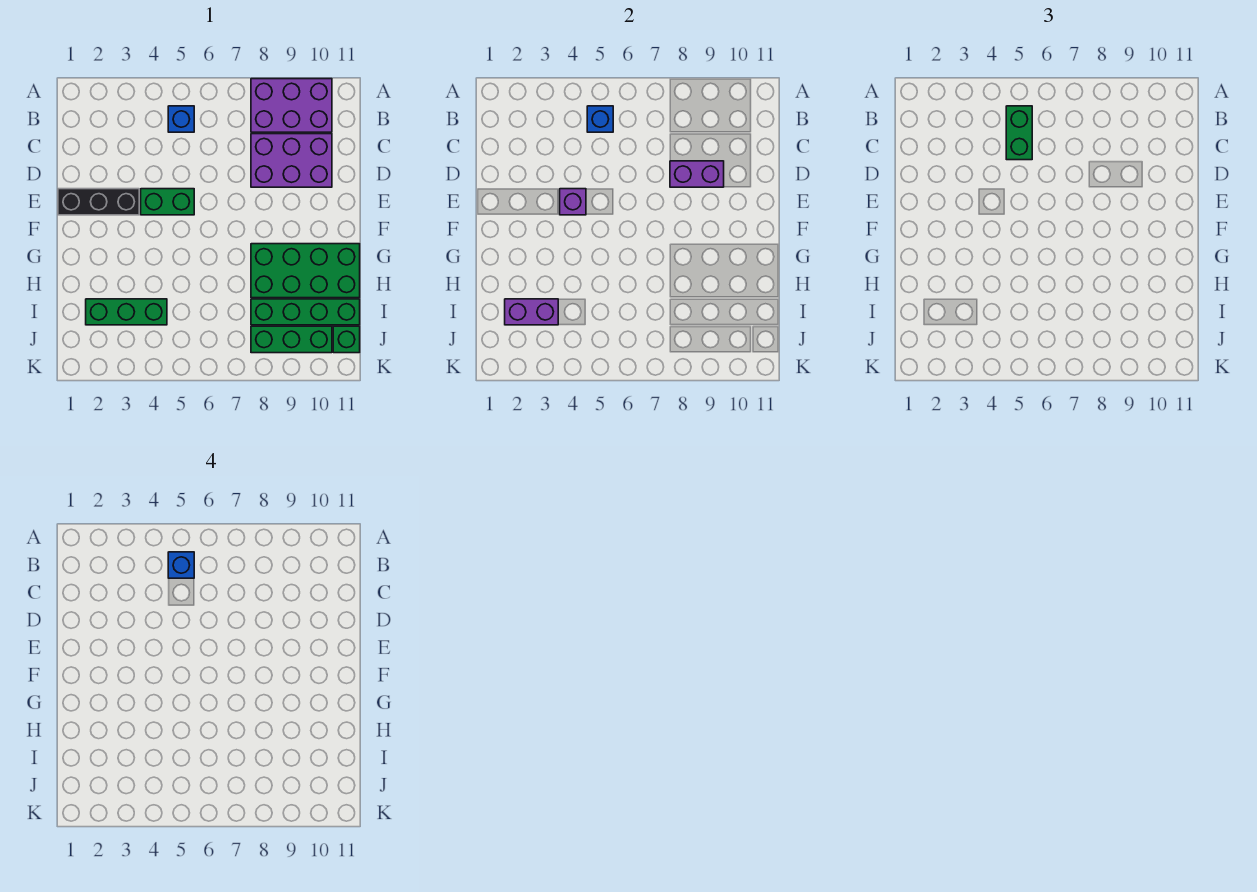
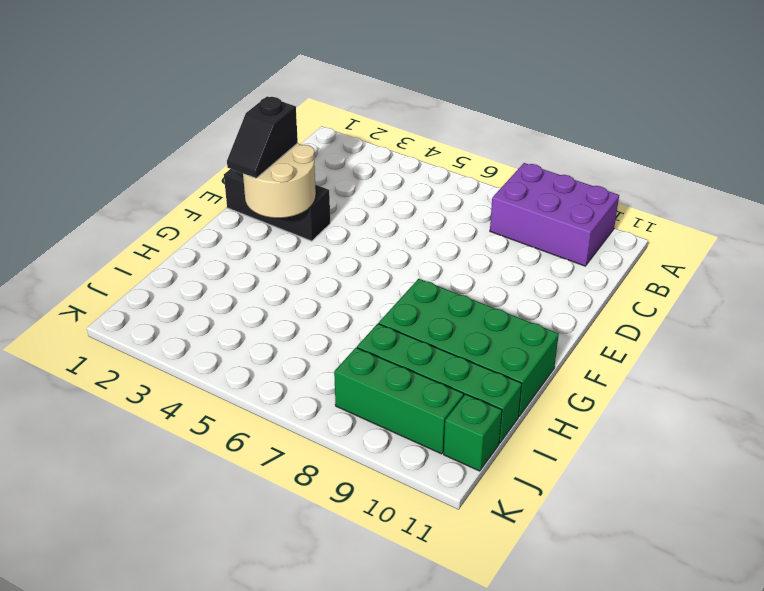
tan round brick E2:F3 level 2 -> none
black slope E2:F2 level 3 top E -> none
none -> blue brick B5 level 1
none -> purple brick C8:D10 level 1
none -> green brick E4:E5 level 1

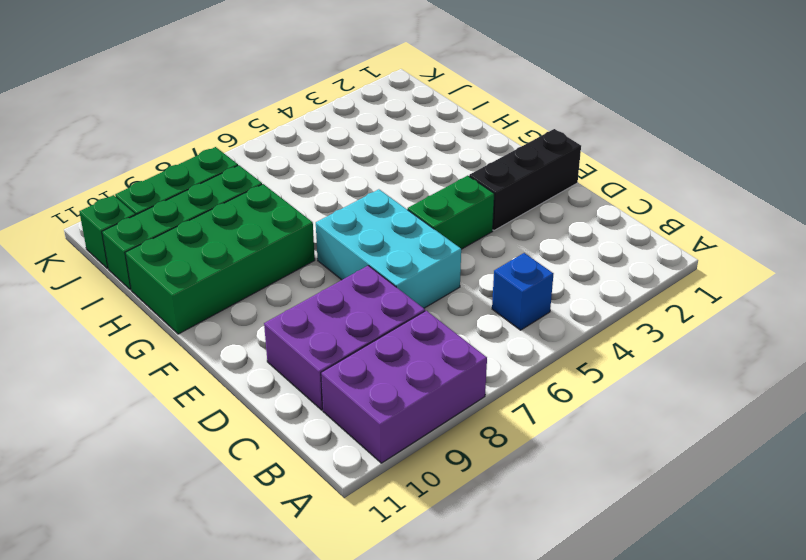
cyan brick D6:F7 level 1 -> none
none -> green brick I2:I4 level 1
none -> blue brick B5 level 2
none -> purple brick D8:D9 level 2

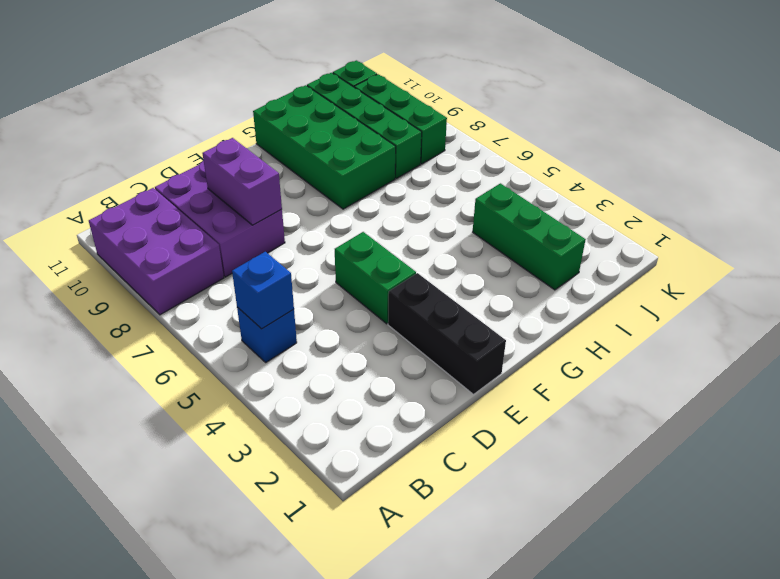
none -> purple brick E4 level 2
none -> purple brick I2:I3 level 2
none -> green brick B5:C5 level 3

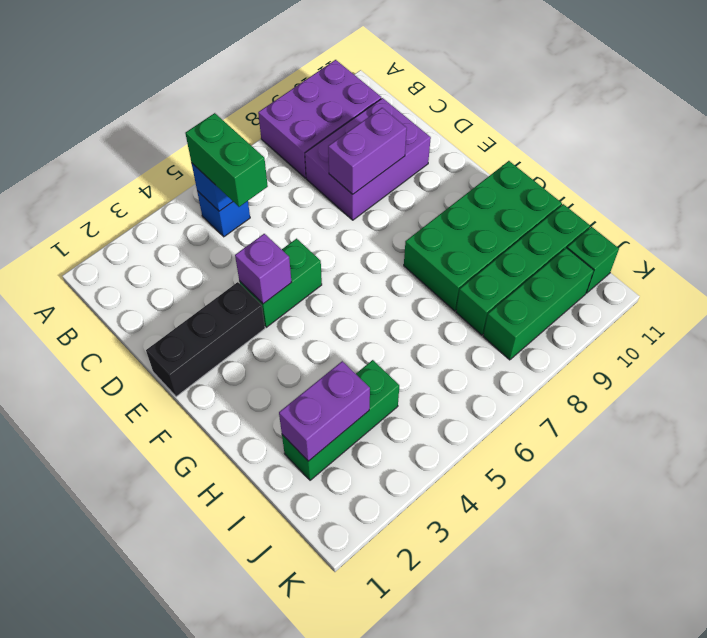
none -> blue brick B5 level 4

